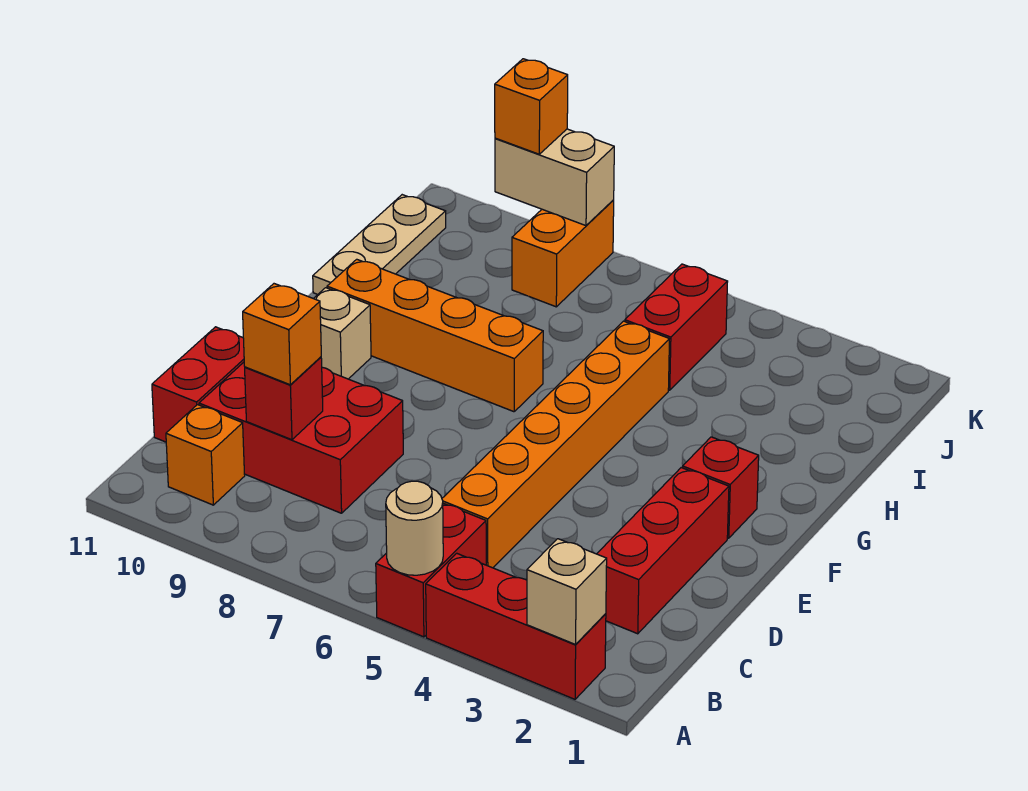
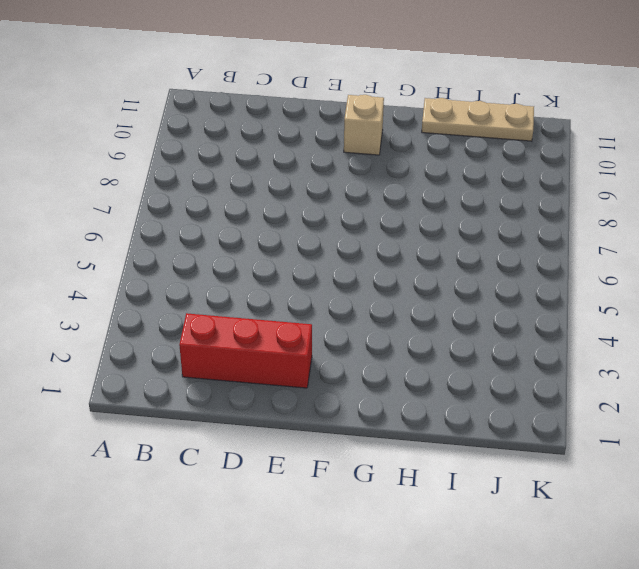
none -> red brick A2:A4 level 1
none -> red brick A5:B5 level 1
none -> orange brick B10 level 1

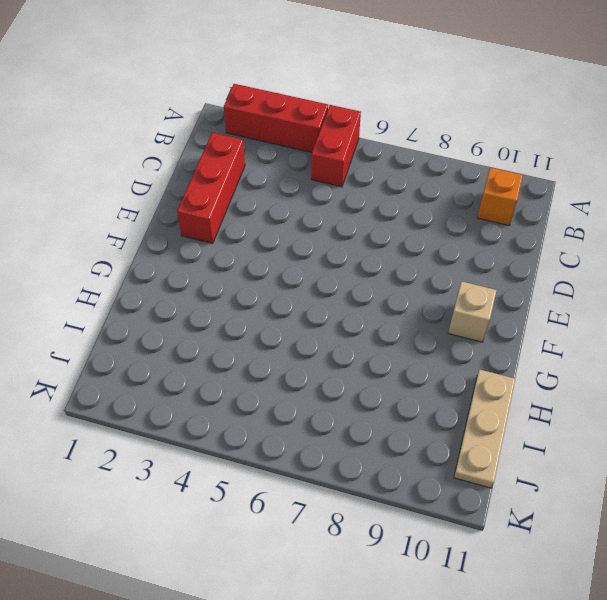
none -> orange brick C5:H5 level 1
none -> red brick C8:D10 level 1
none -> red brick C11:D11 level 1

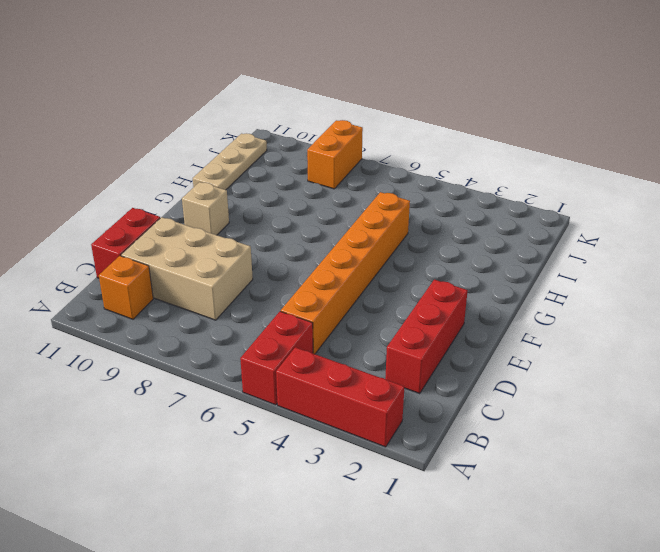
tan brick C8:D10 level 1 -> red brick C8:D10 level 1
none -> red brick F2 level 1
none -> orange brick G7:G10 level 1
none -> red brick I5:J5 level 1

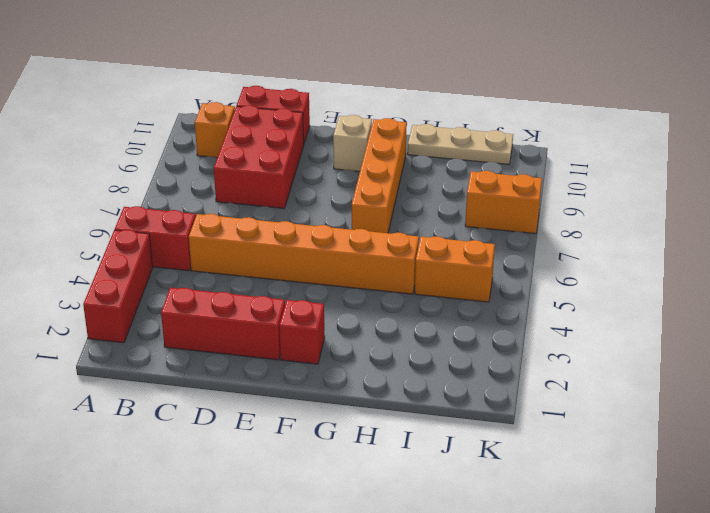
orange brick I5:J5 level 1 -> red brick I5:J5 level 1
none -> tan brick A2 level 2
none -> tan round brick A5 level 2
none -> red brick C9 level 2

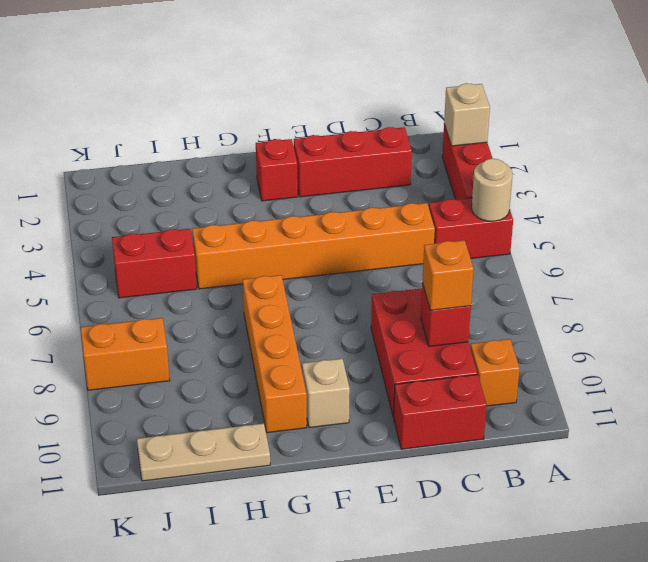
none -> tan brick K8:K9 level 2
none -> orange brick K9 level 3

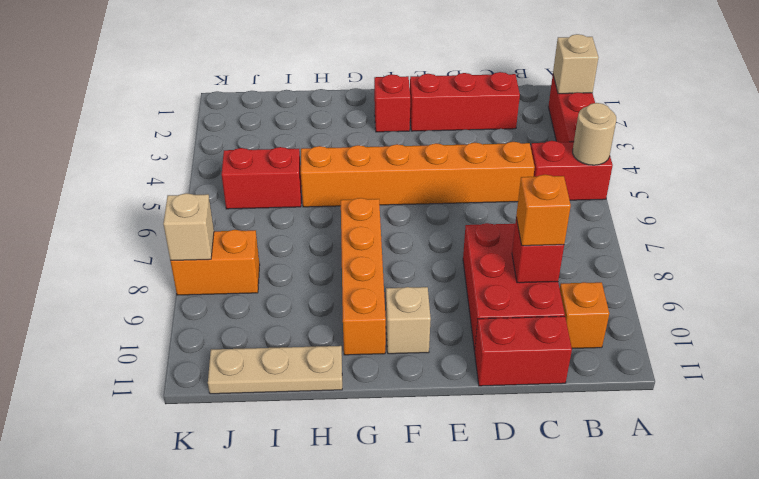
tan brick K8 level 2 -> tan brick K8:K9 level 2
none -> orange brick K9 level 3

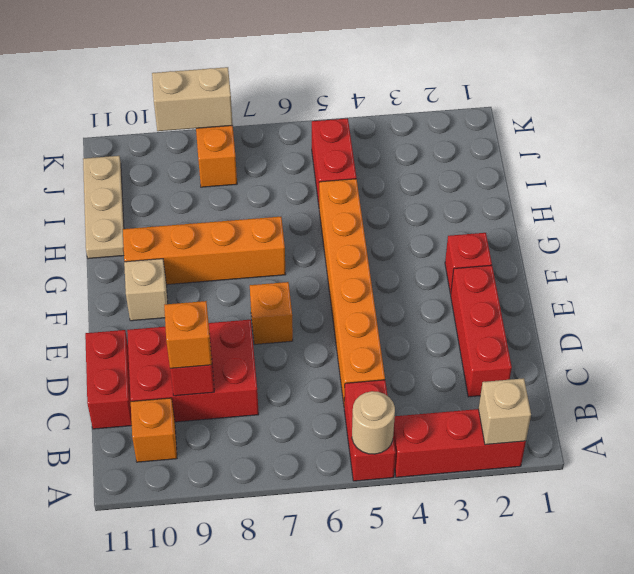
orange brick E7 level 1 -> orange brick K9 level 3

